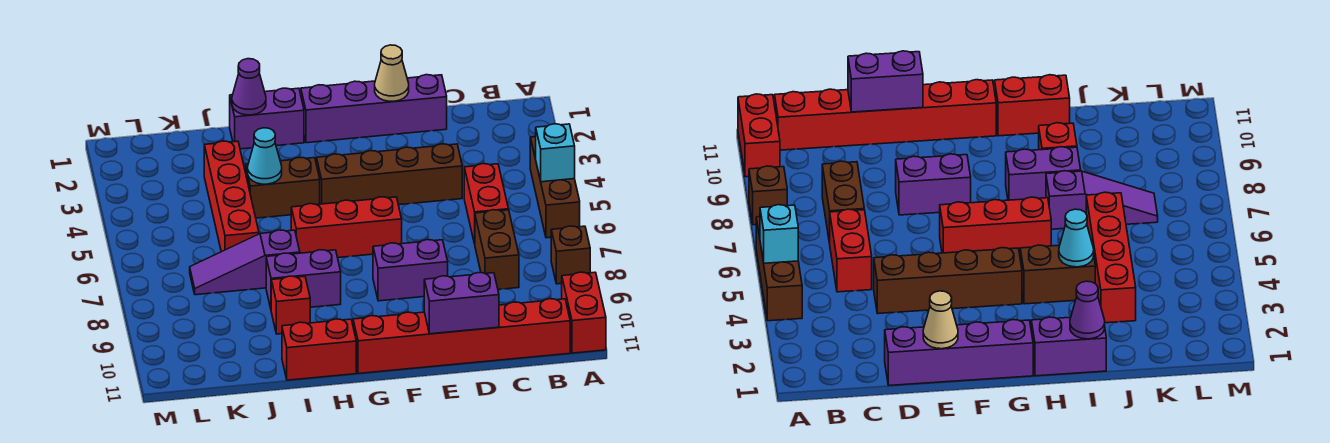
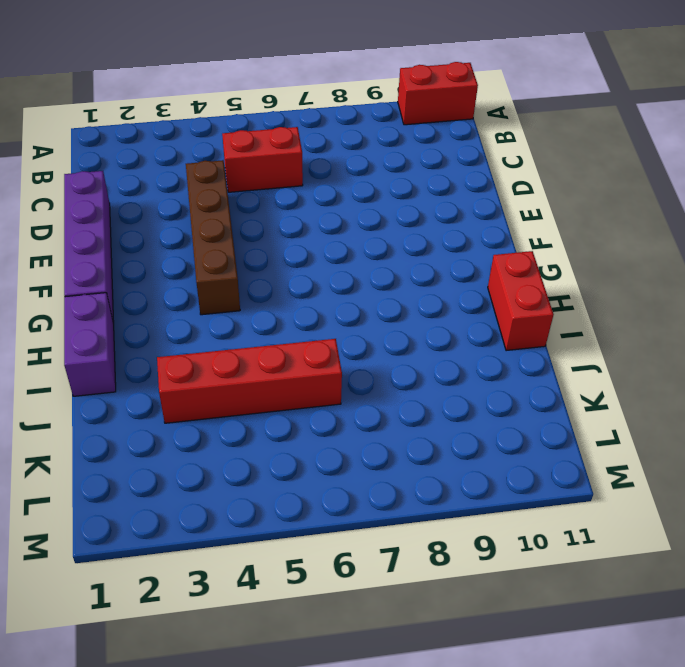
none -> brown brick A4:A6 level 1
none -> brown brick A8 level 1
none -> red brick B11:G11 level 1

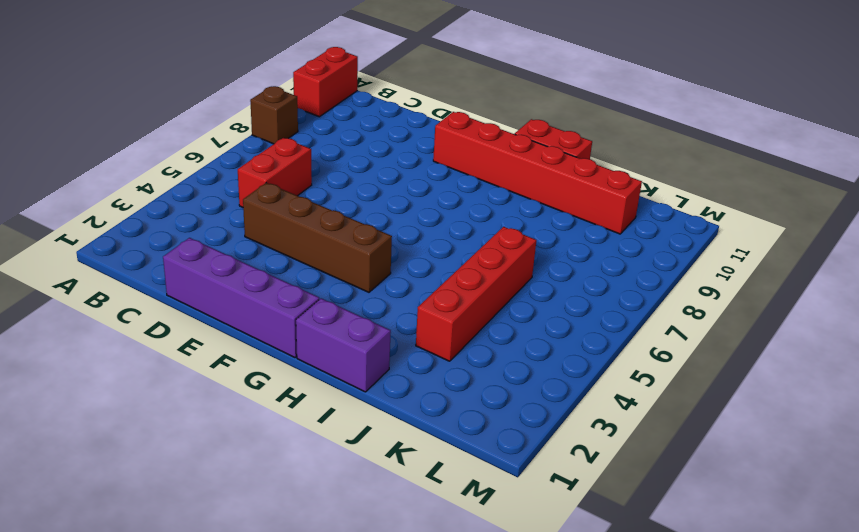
red brick F10:K10 level 1 -> red brick B11:G11 level 1
none -> brown brick A4:A6 level 1
none -> brown brick C7:C8 level 1
none -> purple brick E8:F8 level 1

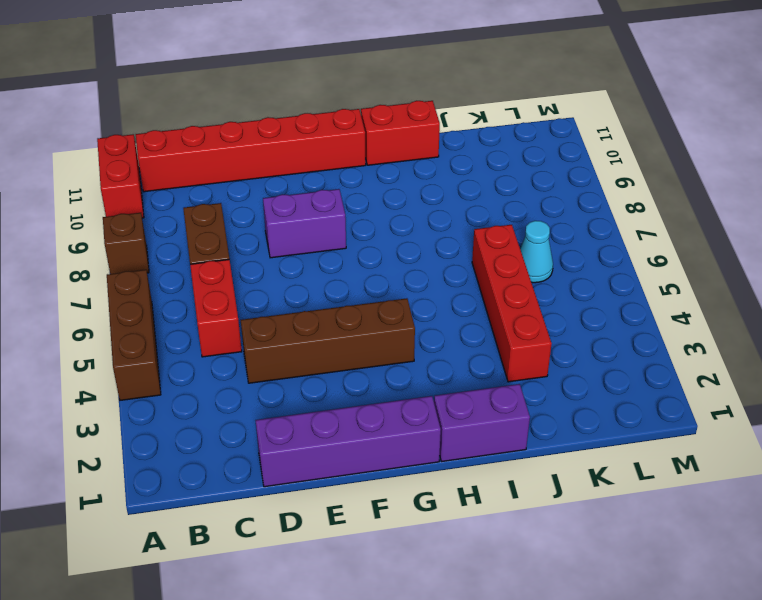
cyan cone K6 level 1 -> cyan cone I4 level 2
none -> red brick F6:H6 level 1
none -> brown brick H4:I4 level 1
none -> purple brick H8:I8 level 1

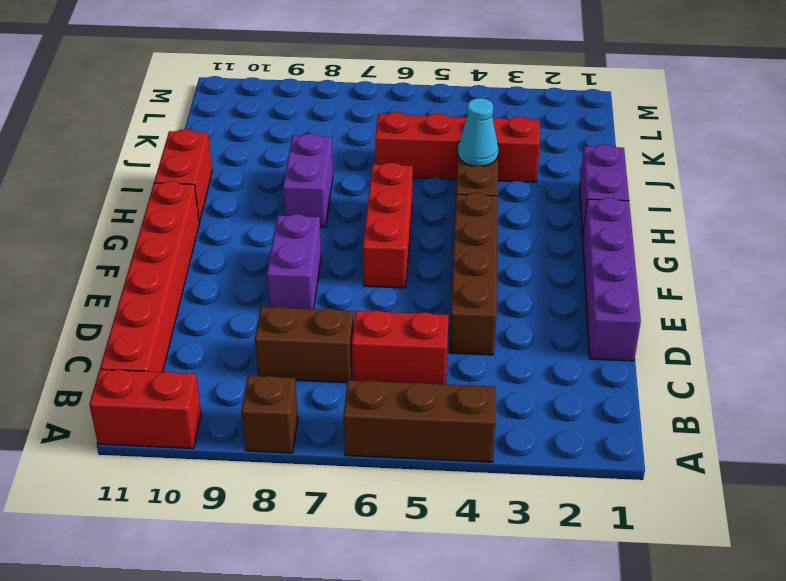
none -> purple slope I7:K7 level 1 top I
none -> red brick I9 level 1
none -> cyan brick A5 level 2

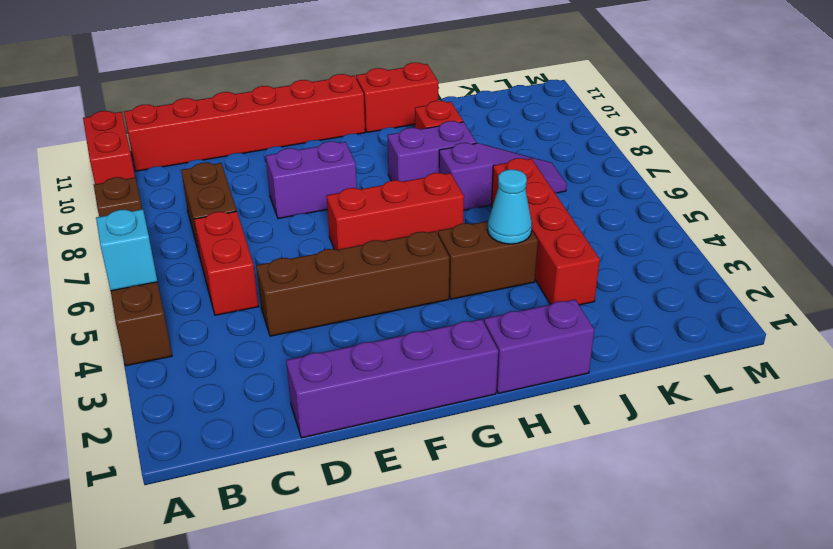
none -> purple brick D11:E11 level 2
none -> tan cone E1 level 2
none -> purple cone I1 level 2

